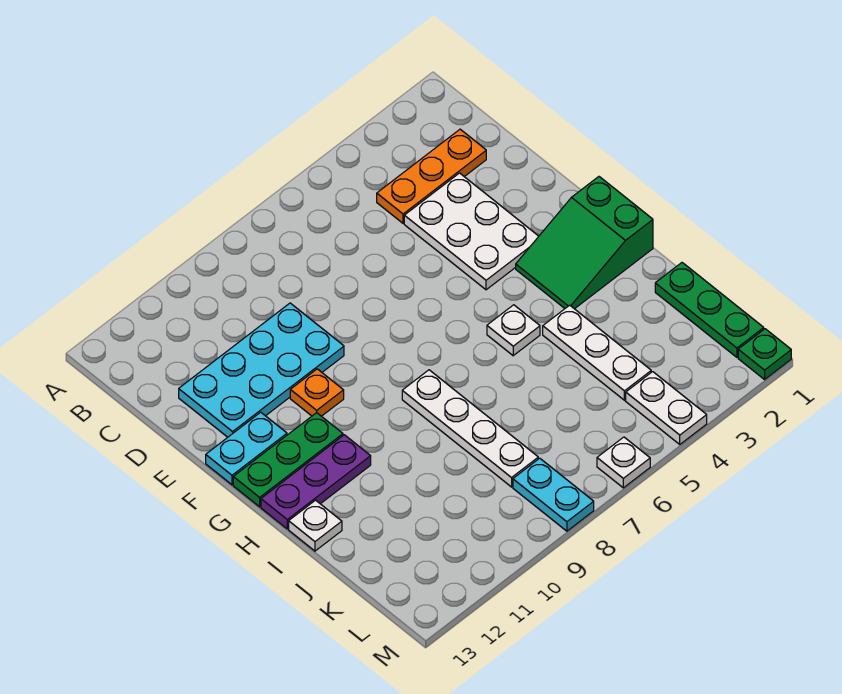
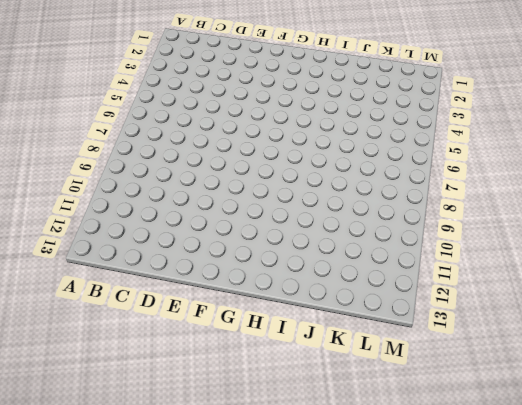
none -> orange plate C2:C4 level 1
none -> white plate D3:F4 level 1
none -> cyan plate D9:E12 level 1

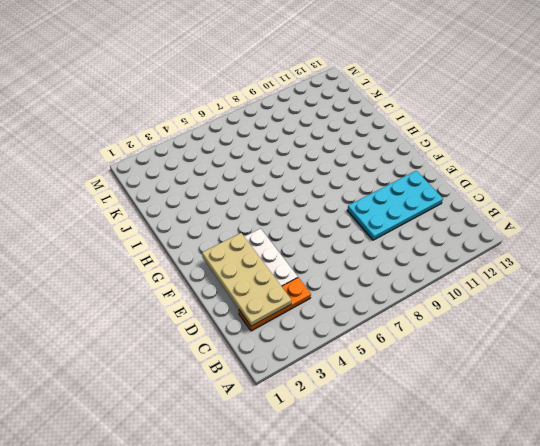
tan plate C2:F3 level 2 -> none
none -> orange plate F10 level 1
none -> cyan plate F12:F13 level 1
none -> green slope G1:H3 level 1 top 1

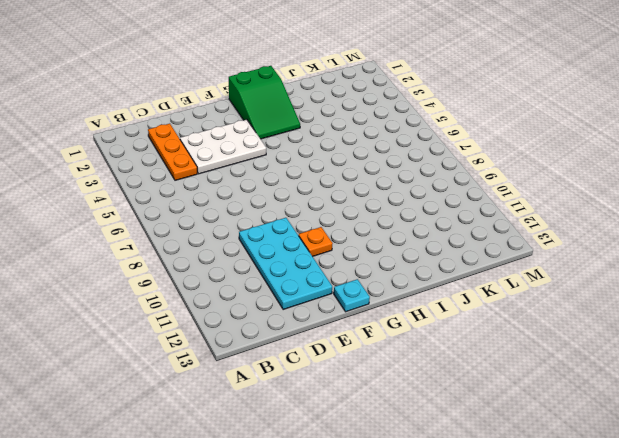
cyan plate F13 level 1 -> cyan plate F12:F13 level 1
none -> green plate G11:G13 level 1
none -> white plate H5 level 1
none -> white plate H8:K8 level 1

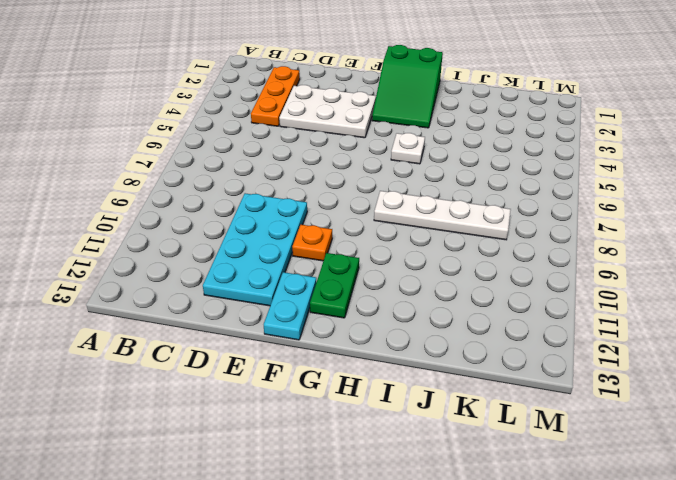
green plate G11:G12 level 1 -> green plate G11:G13 level 1
none -> purple plate H11:H13 level 1
none -> white plate I4:K4 level 1
none -> white plate I13 level 1

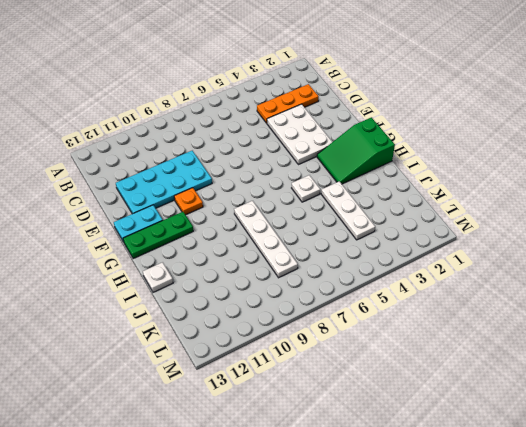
none -> purple plate H11:H13 level 1
none -> green plate J1:L1 level 1
none -> white plate L4:M4 level 1

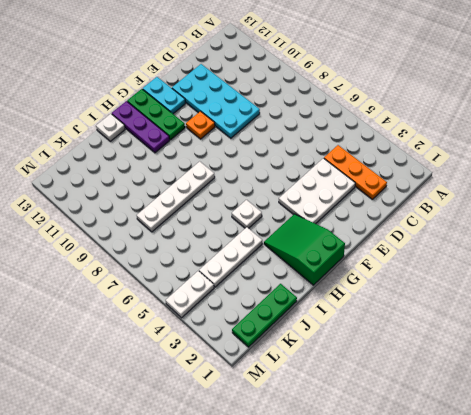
none -> cyan plate L8:M8 level 1
none -> green plate M1 level 1
none -> white plate M6 level 1

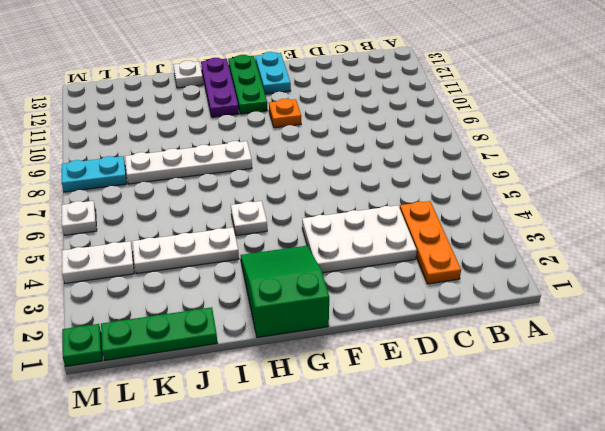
none -> cyan plate D9:E12 level 1

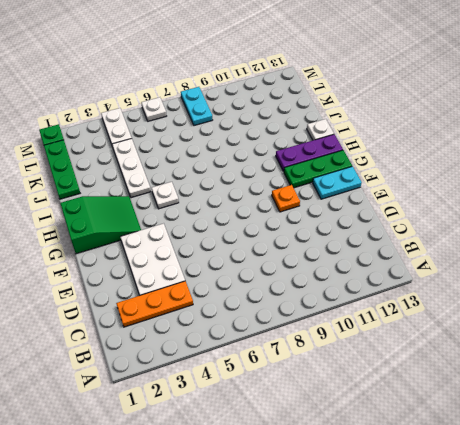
none -> cyan plate D9:E12 level 1
none -> white plate H8:K8 level 1

